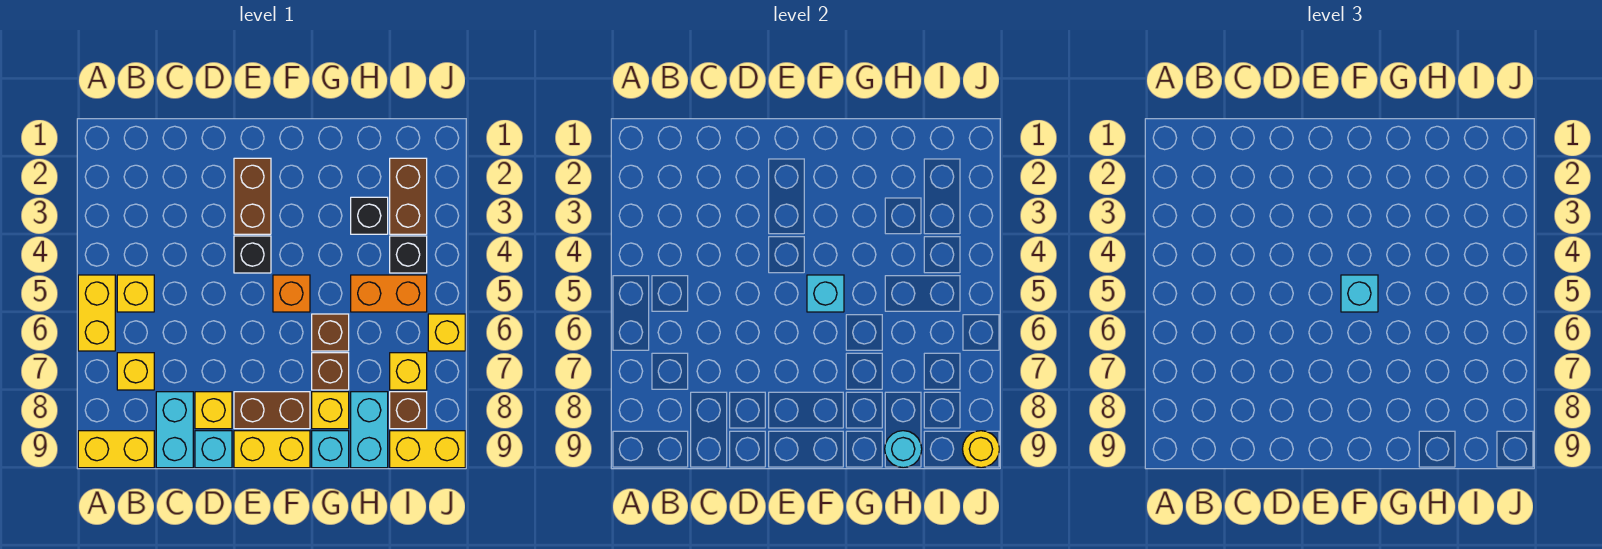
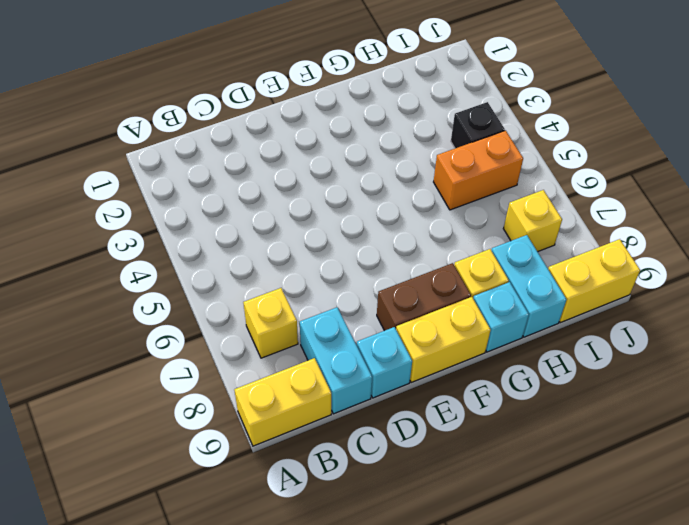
none -> yellow brick A5:A6 level 1
none -> yellow brick B5 level 1
none -> yellow brick D8 level 1

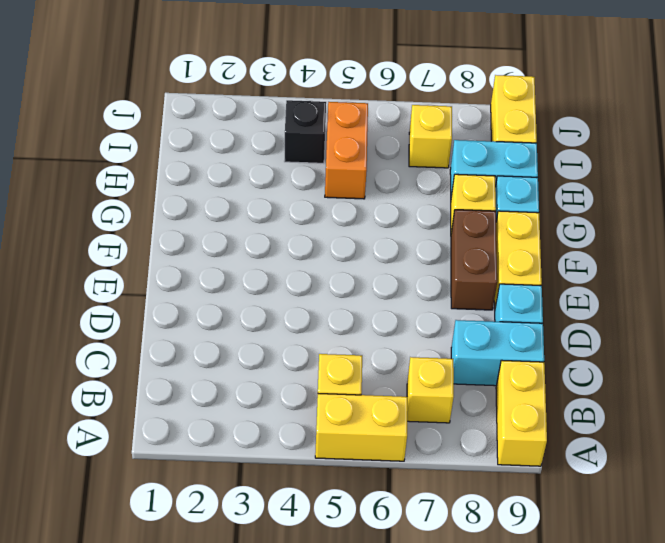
none -> yellow brick D8 level 1
none -> brown brick E2:E3 level 1
none -> black brick E4 level 1

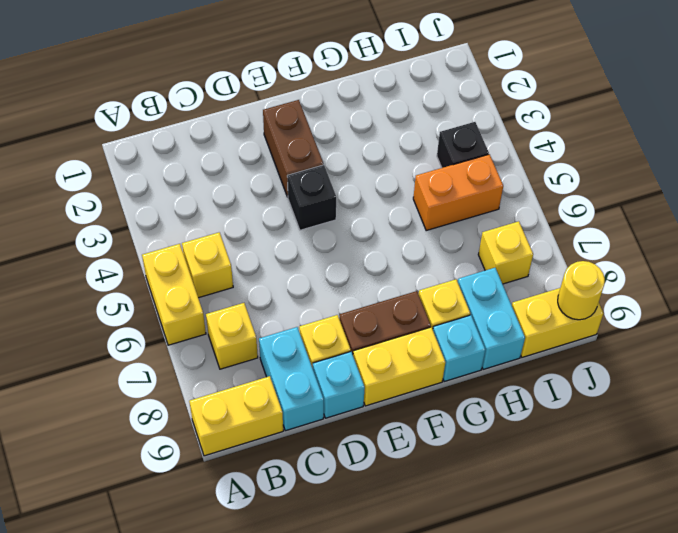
none -> orange brick F5 level 1
none -> brown brick G6 level 1
none -> brown brick G7 level 1

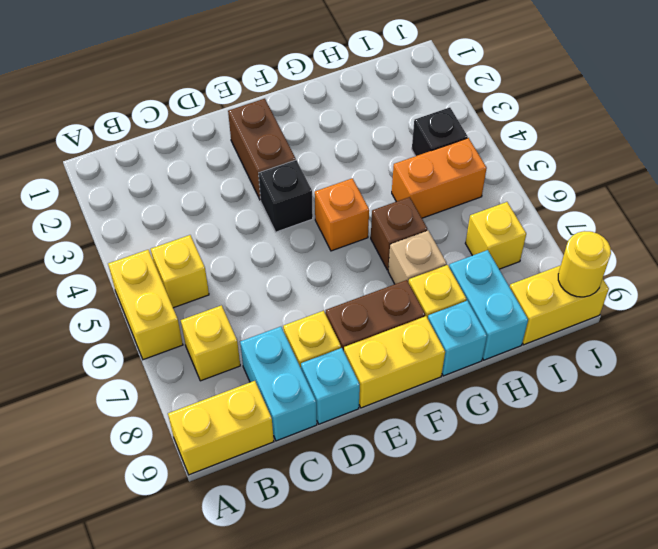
tan brick G7 level 1 -> brown brick G7 level 1
none -> black brick H3 level 1
none -> brown brick I2:I3 level 1
none -> brown brick I8 level 1

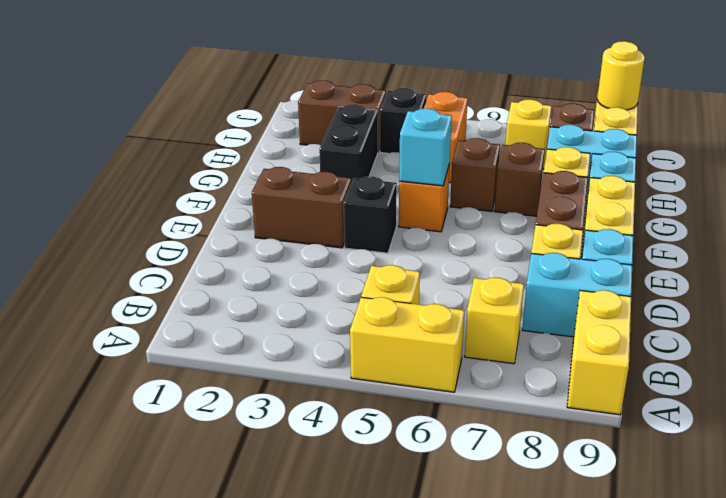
black brick G3:H3 level 1 -> black brick H3 level 1
none -> yellow brick J6 level 1
none -> cyan round brick H9 level 2
none -> cyan brick F5 level 3

